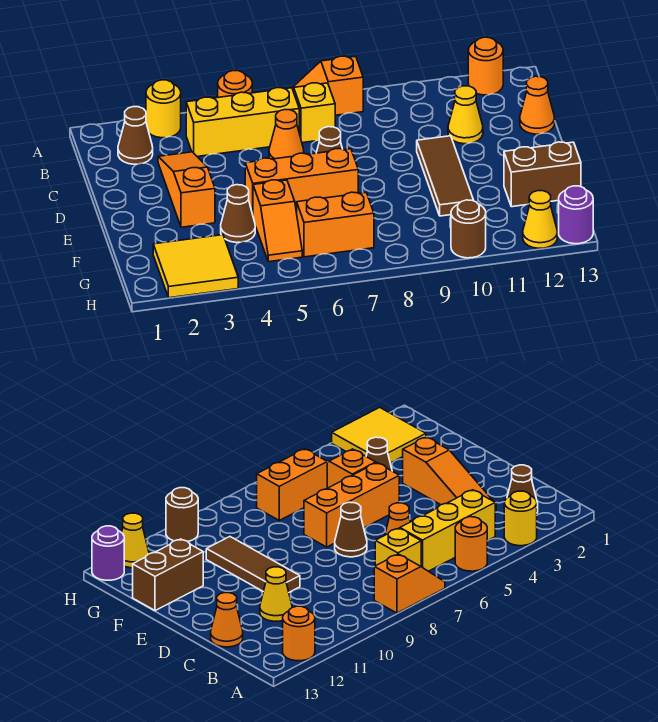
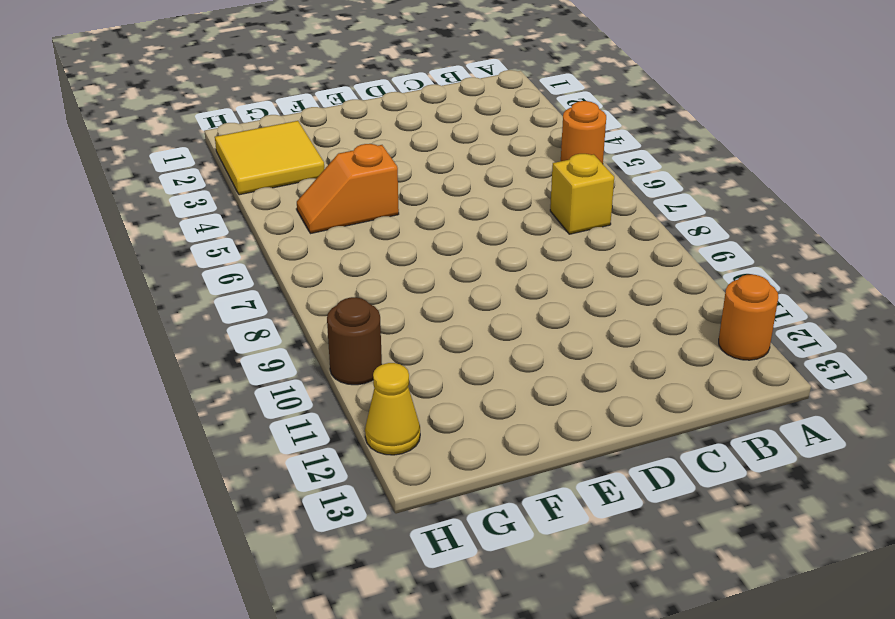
none -> yellow round brick A3 level 1
none -> orange slope A7:A8 level 1 top 8
none -> brown cone B2 level 1

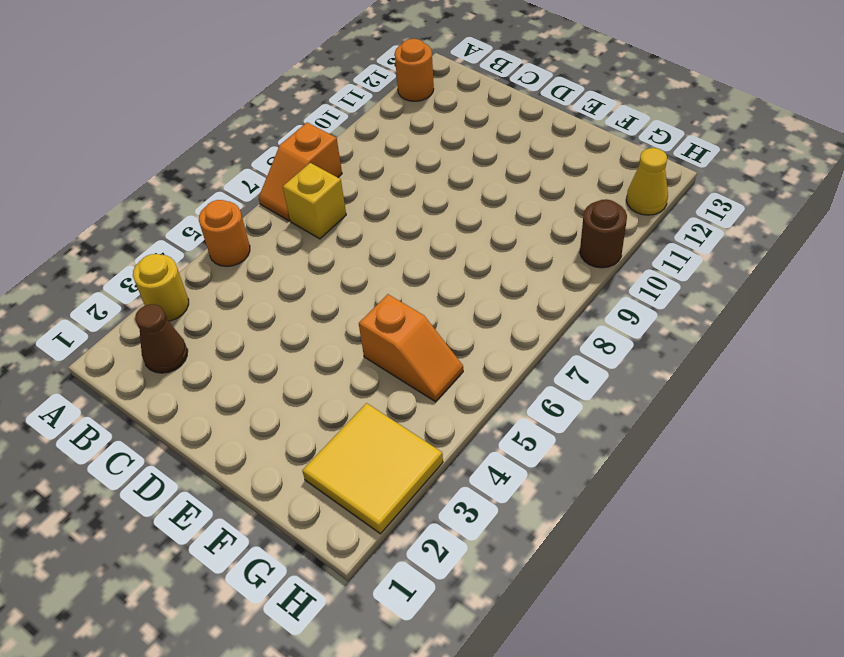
none -> yellow brick B4:B6 level 1
none -> orange slope C3:E3 level 1 top E
none -> orange cone C6 level 1

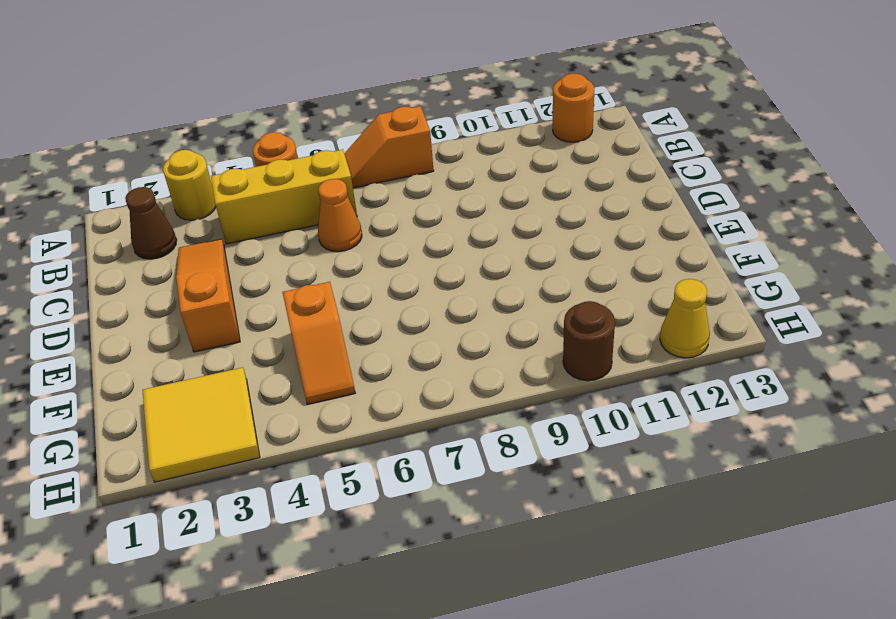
none -> yellow brick B7 level 1
none -> yellow cone C11 level 1
none -> orange cone C13 level 1

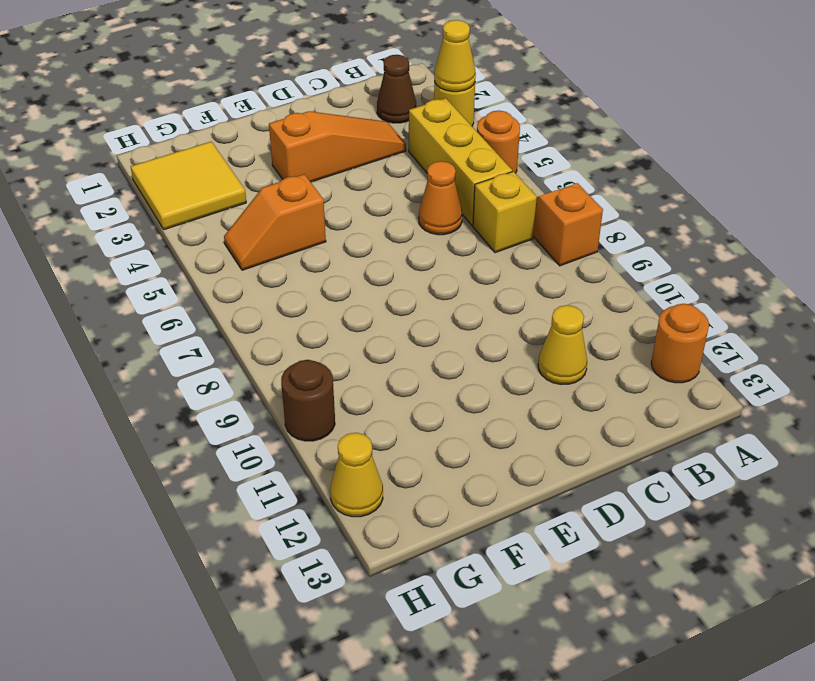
yellow cone A3 level 2 -> none
none -> orange cone C13 level 1
none -> brown cone D7 level 1
none -> brown tile D10:F10 level 1

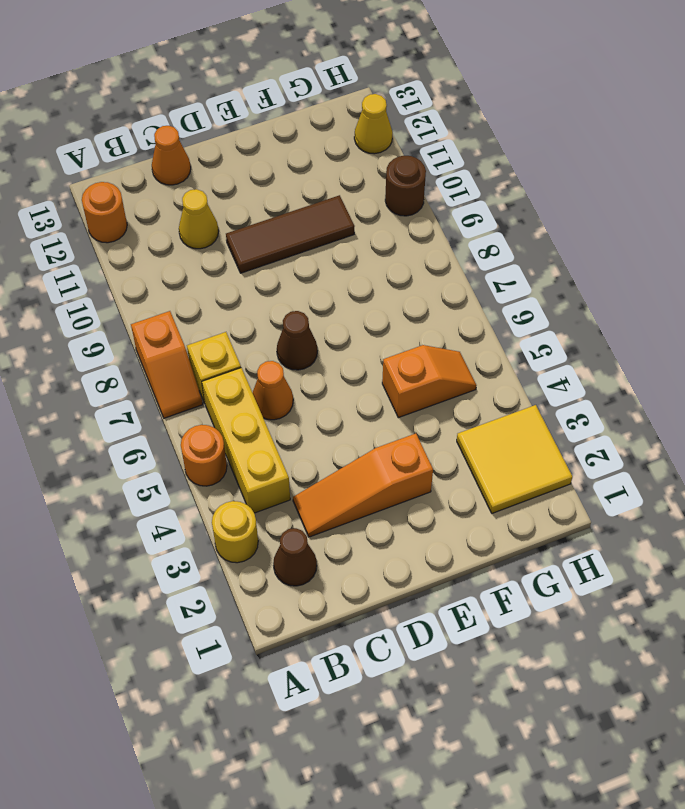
none -> orange brick E5:E7 level 1
none -> brown cone F4 level 1
none -> brown brick F12:F13 level 1

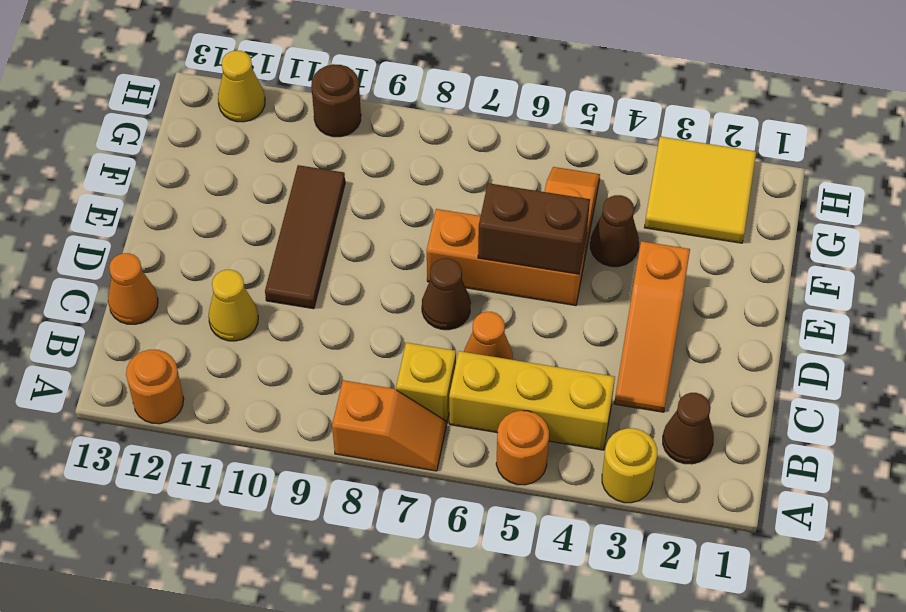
brown brick E5:E6 level 2 -> brown brick F12:F13 level 1
none -> orange brick G6:G7 level 1
none -> purple round brick H13 level 1

